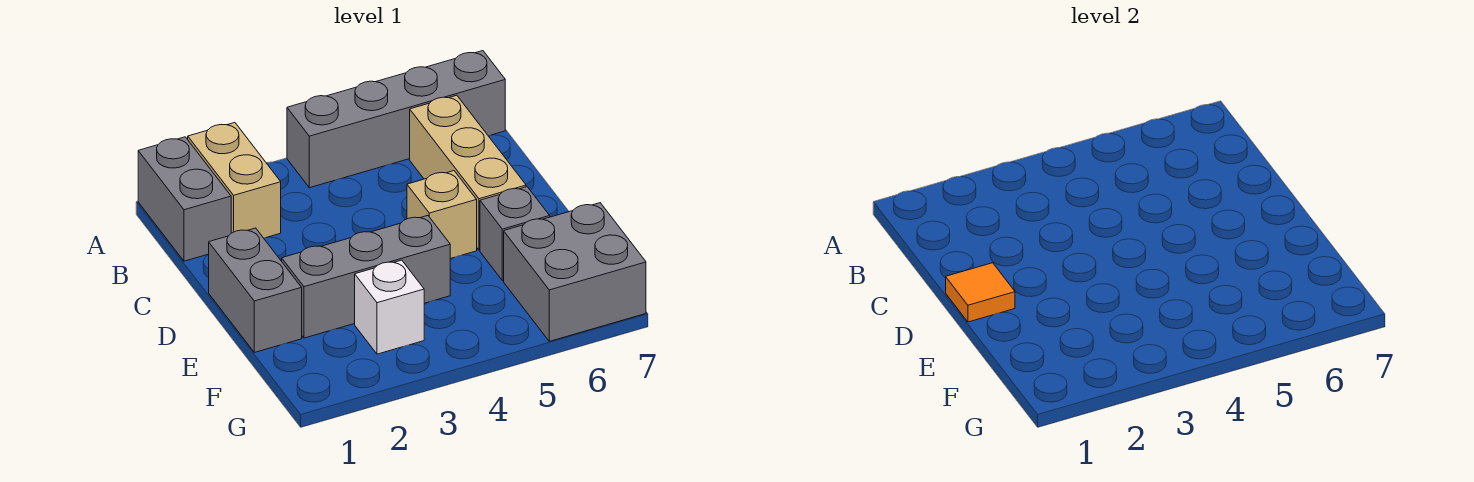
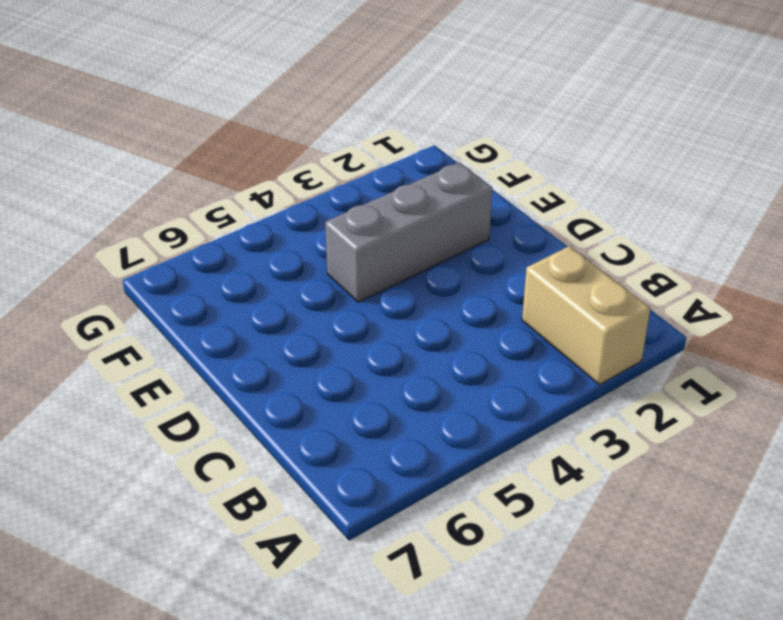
none -> grey brick A1:B1 level 1
none -> grey brick A4:A7 level 1

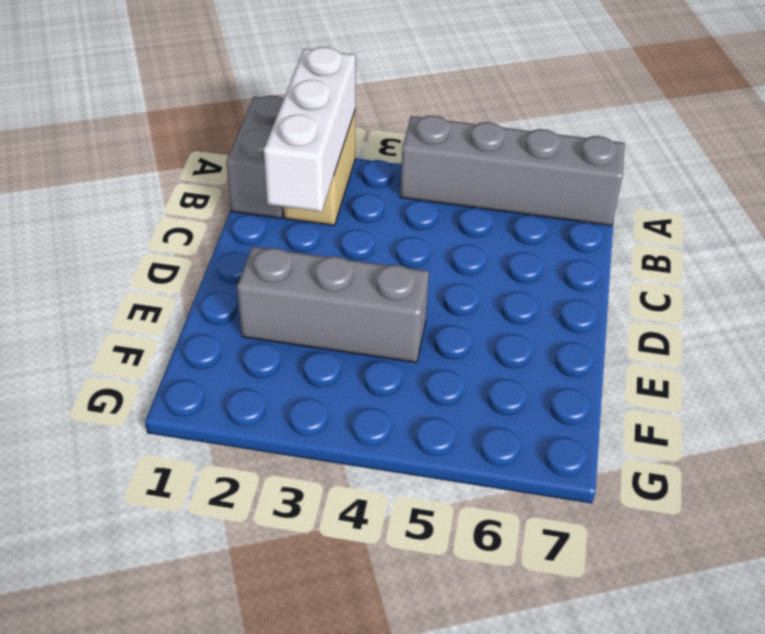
white brick A2:C2 level 2 -> none
none -> tan brick B6:D6 level 1
none -> grey brick D1:E1 level 1

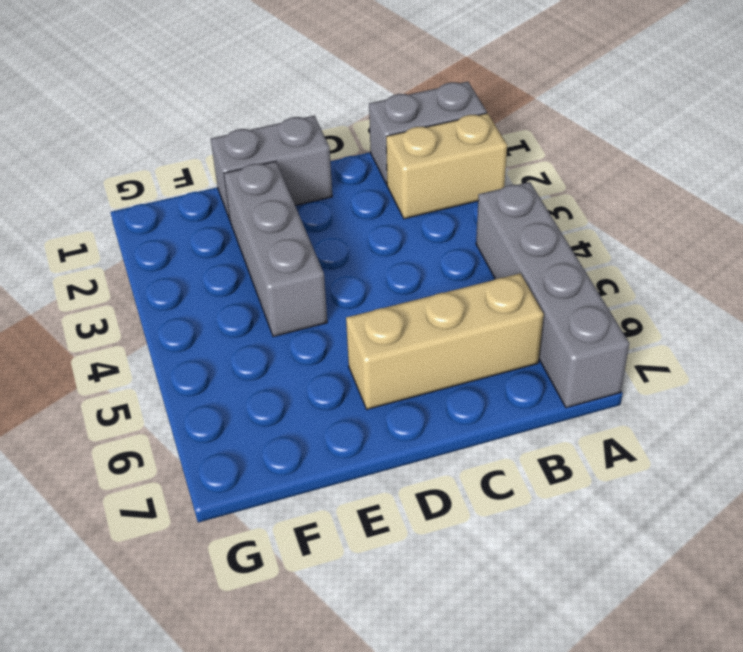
none -> tan brick D5 level 1
none -> grey brick E6 level 1

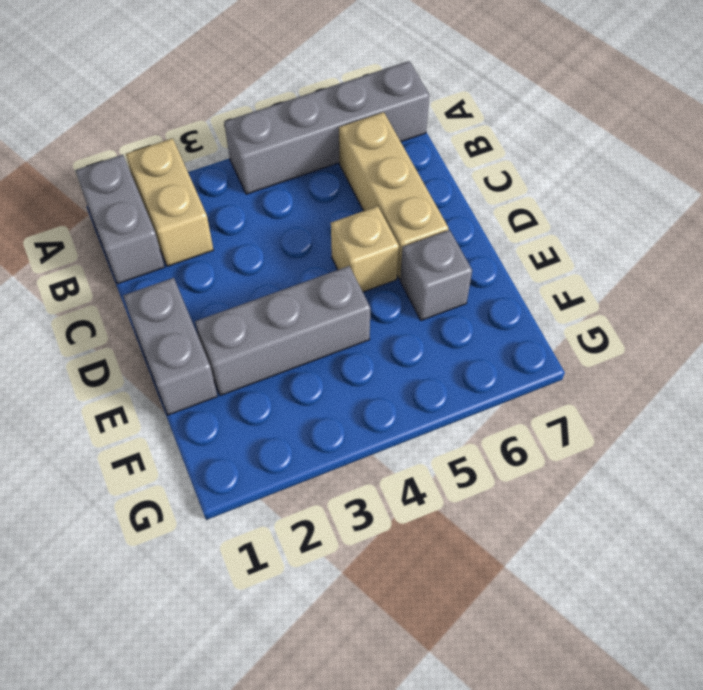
none -> white brick F3 level 1
none -> grey brick F6:G7 level 1

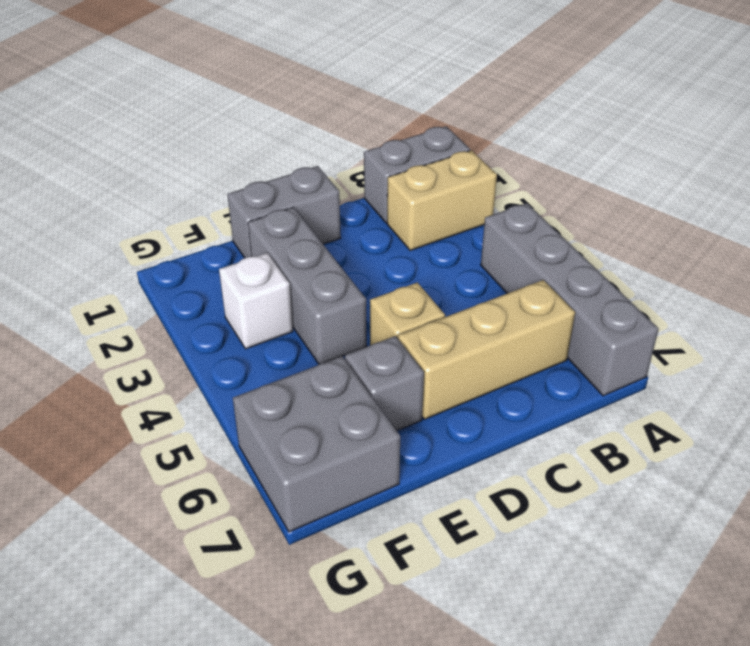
none -> orange tile D1 level 2

